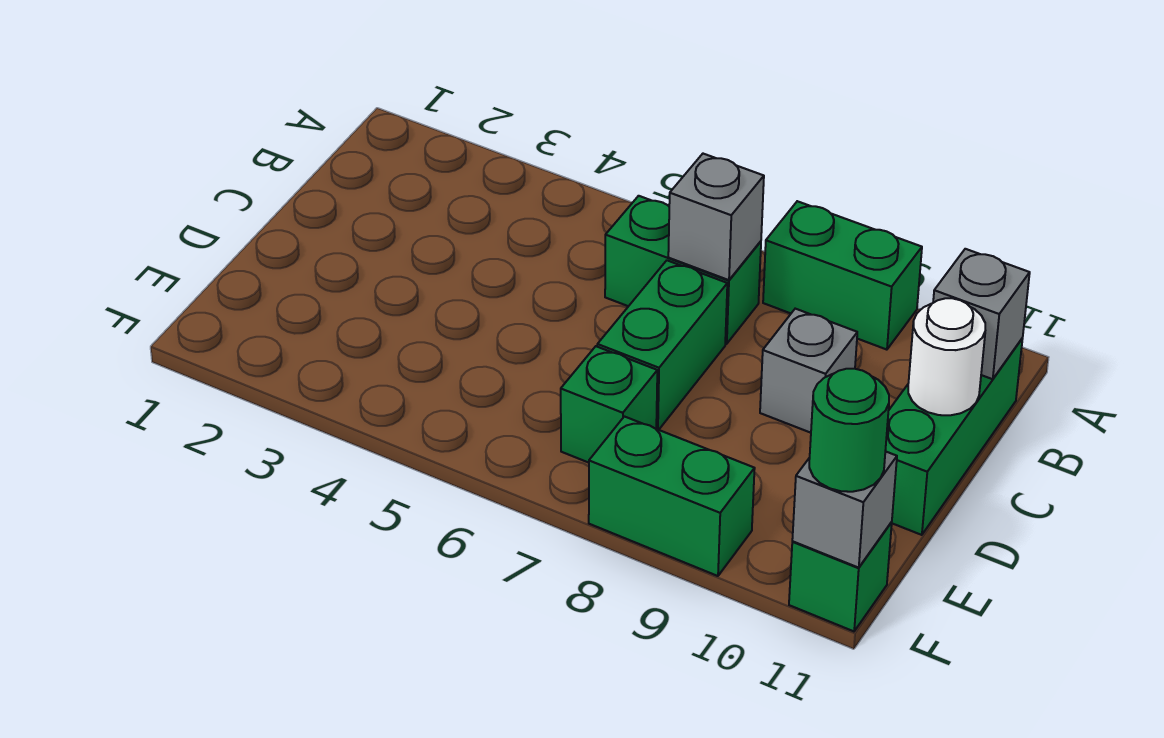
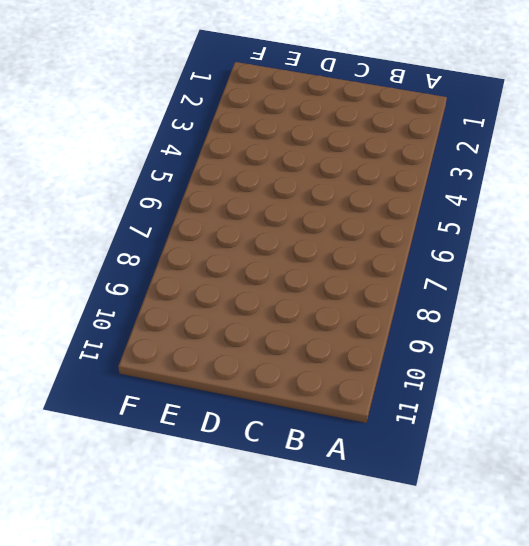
none -> green brick A8:A9 level 1
none -> green brick B6:B7 level 1
none -> green brick B11:D11 level 1

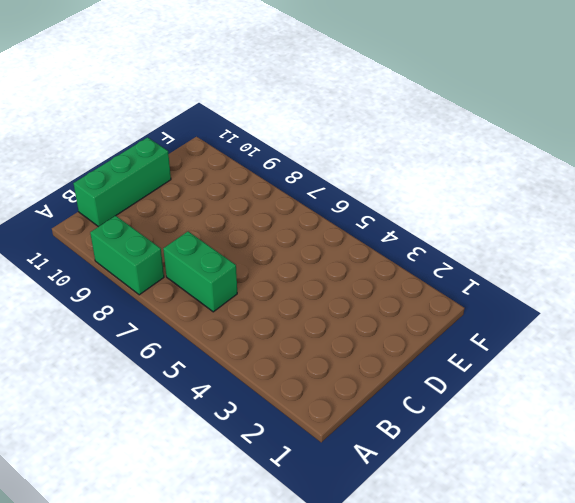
none -> green brick C7:D7 level 1
none -> grey brick C9 level 1
none -> green brick E7 level 1

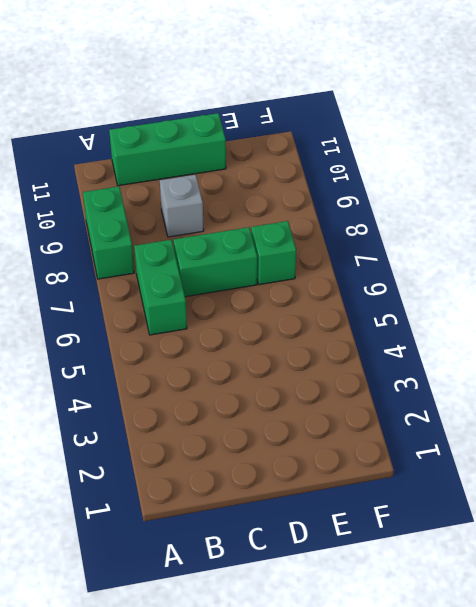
none -> green brick F8:F9 level 1
none -> green brick F11 level 1
none -> grey brick B7 level 2

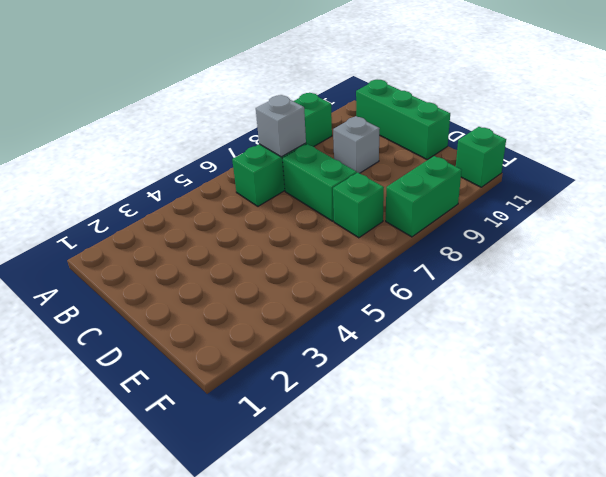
none -> grey brick B11 level 2
none -> white round brick C11 level 2
none -> grey brick F11 level 2

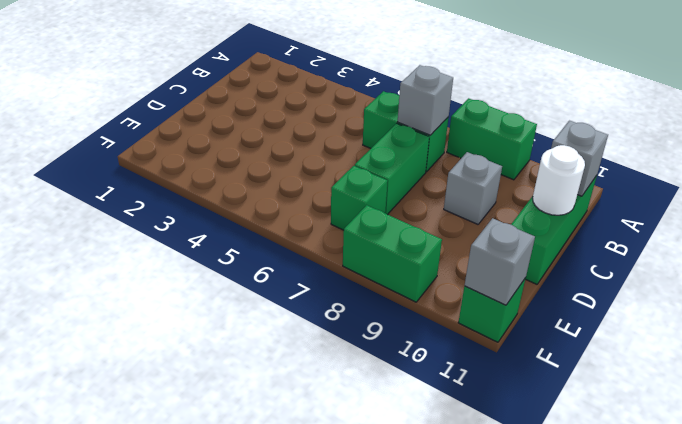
none -> green round brick F11 level 3

